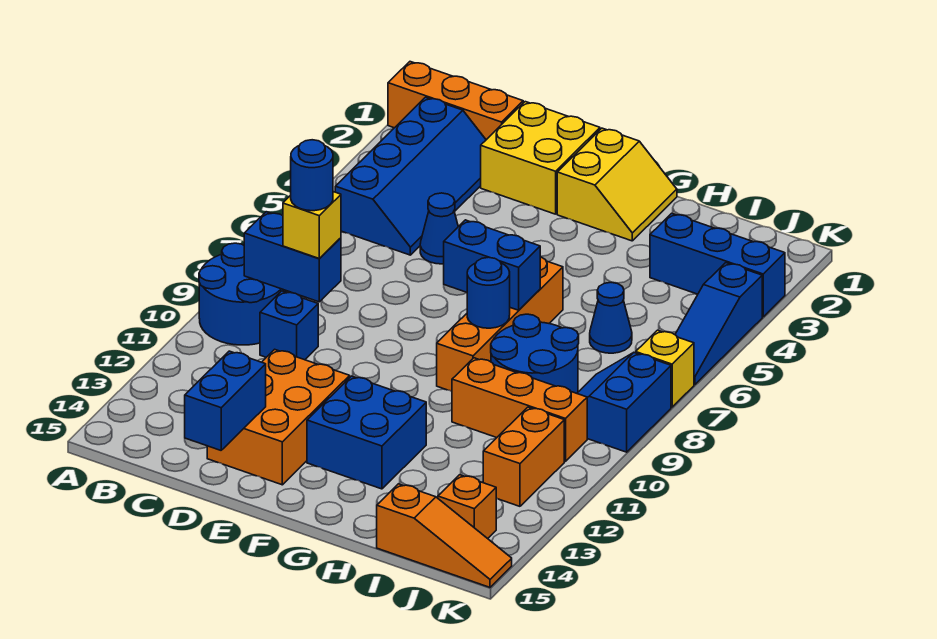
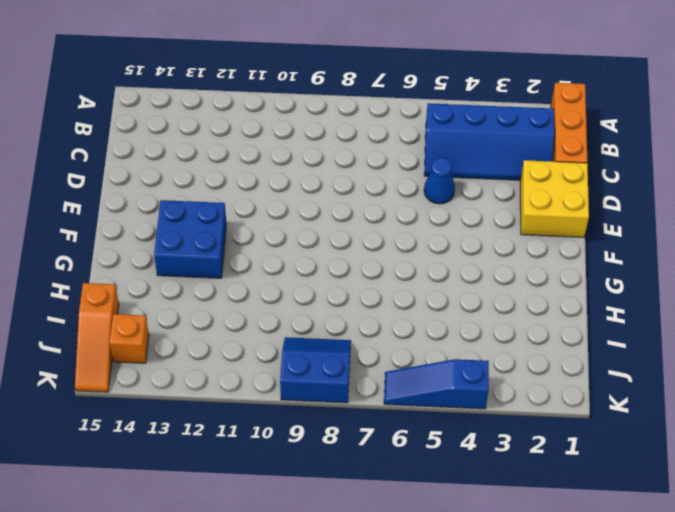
none -> blue round brick A9:B10 level 1
none -> blue brick C10 level 1
none -> orange brick D12:E14 level 1

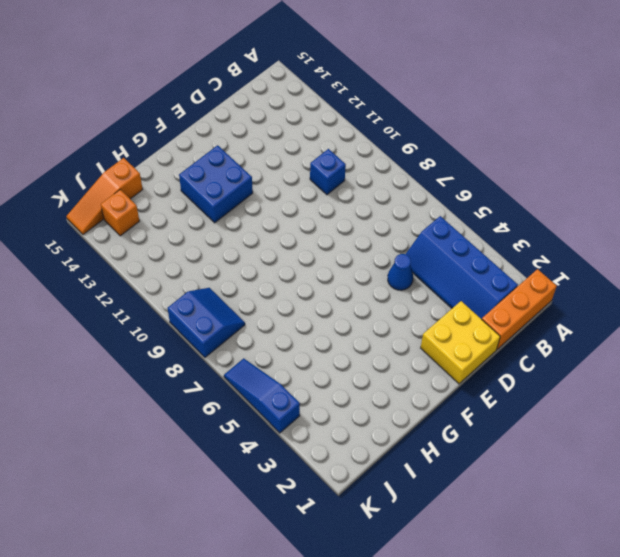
none -> blue round brick A9:B10 level 1
none -> orange brick D12:E14 level 1
none -> yellow slope F1:G2 level 1 top F

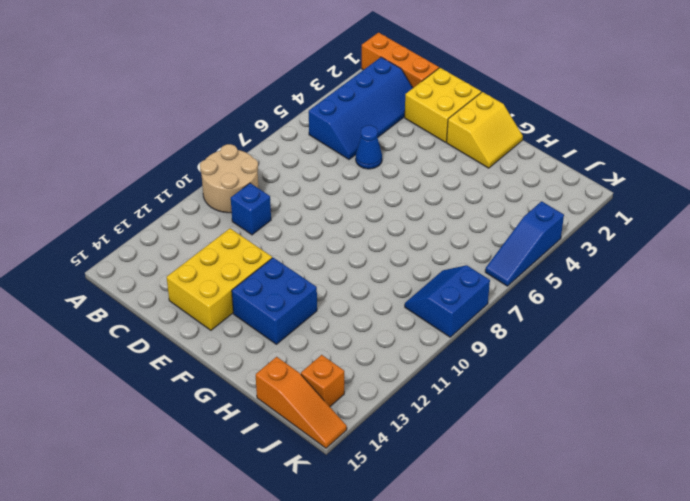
tan round brick A9:B10 level 1 -> blue round brick A9:B10 level 1
yellow brick D12:E14 level 1 -> orange brick D12:E14 level 1
none -> orange brick G6:G9 level 1
none -> blue round brick H8:I9 level 1
none -> orange brick H10:J10 level 1

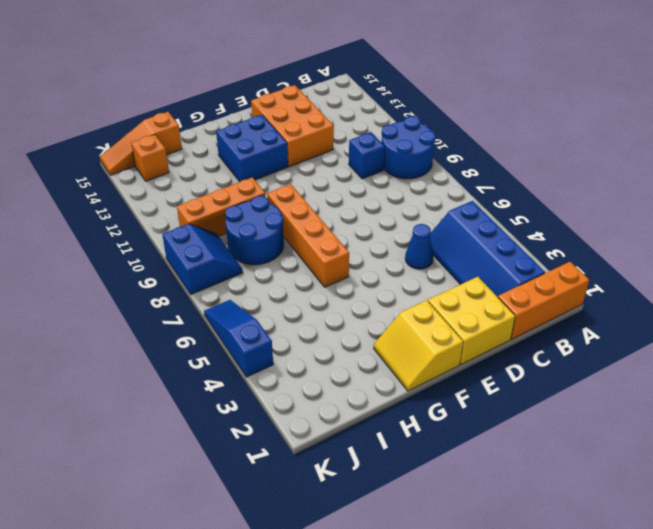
none -> blue brick I3:K3 level 1
none -> blue cone I6 level 1
none -> orange brick J11:J12 level 1

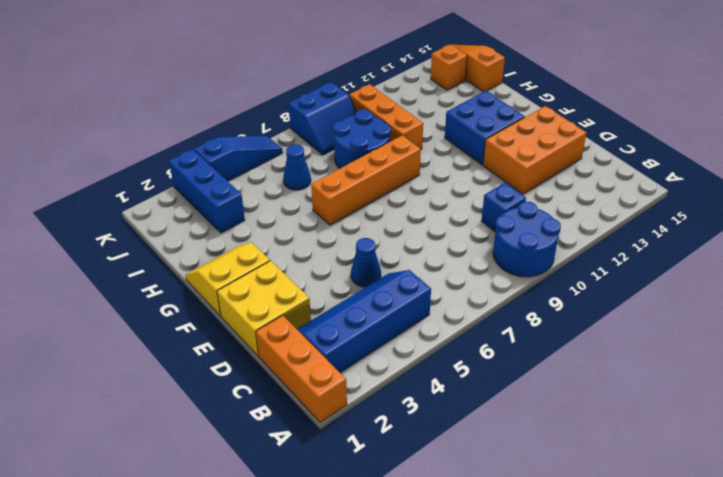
none -> orange brick J11:J12 level 1
none -> yellow brick K7 level 1
none -> blue brick B9:C9 level 2

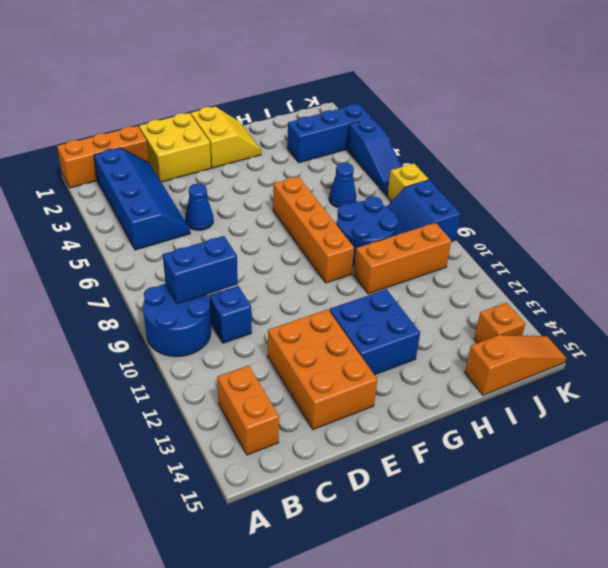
orange brick B13:B14 level 1 -> orange brick J11:J12 level 1
none -> blue brick D14:D15 level 2
none -> blue brick F7:G7 level 2
none -> blue round brick G8 level 2

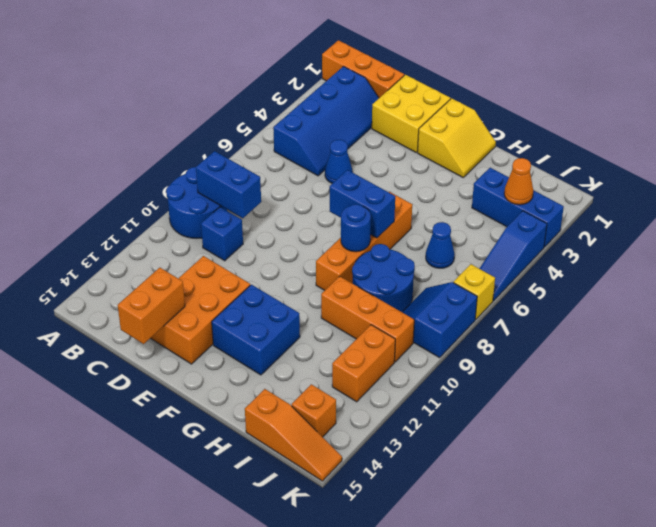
orange brick D14:D15 level 2 -> blue brick D14:D15 level 2
orange cone J3 level 2 -> none
none -> yellow brick C9 level 3
none -> blue round brick C9 level 4

